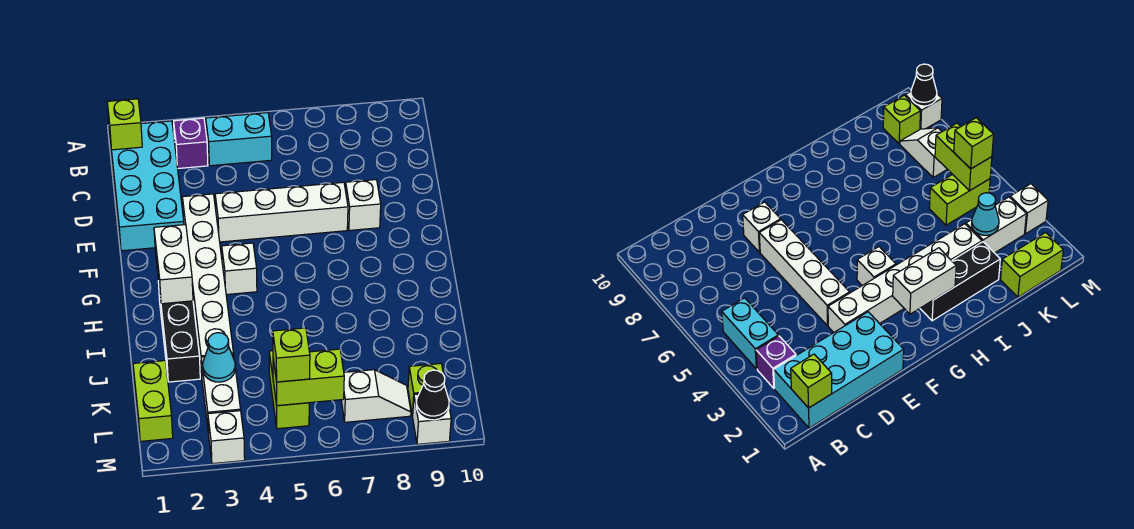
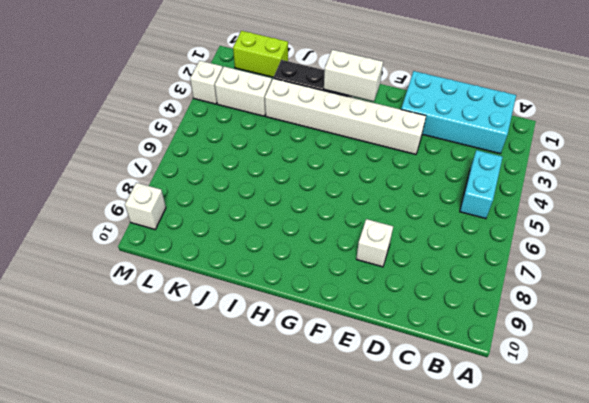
none -> purple brick B3 level 1
none -> white brick E4:E7 level 1
none -> white brick G4 level 1

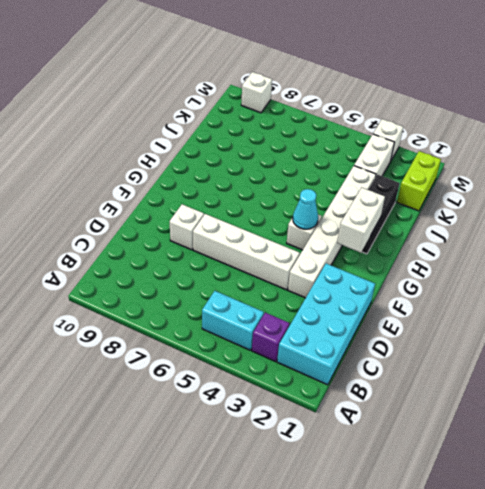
cyan cone G4 level 2 -> cyan cone K3 level 2
none -> lime brick K5:L5 level 1
none -> white slope L7:L8 level 1 top 7
none -> lime brick L9 level 1

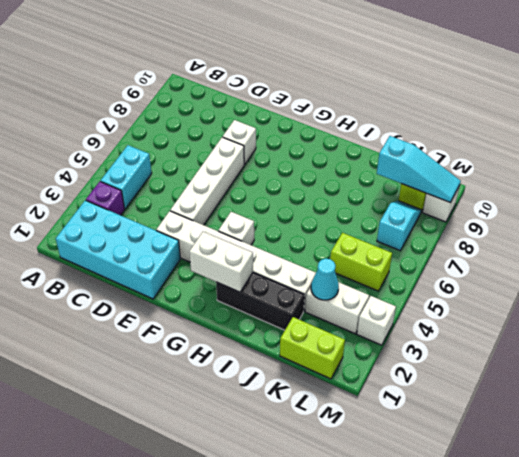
cyan slope K9:M9 level 2 top K -> black cone M9 level 2
cyan slope L7:L8 level 1 top 7 -> white slope L7:L8 level 1 top 7
none -> lime brick B1 level 2
none -> lime brick L5:L6 level 2
none -> lime brick L5 level 3

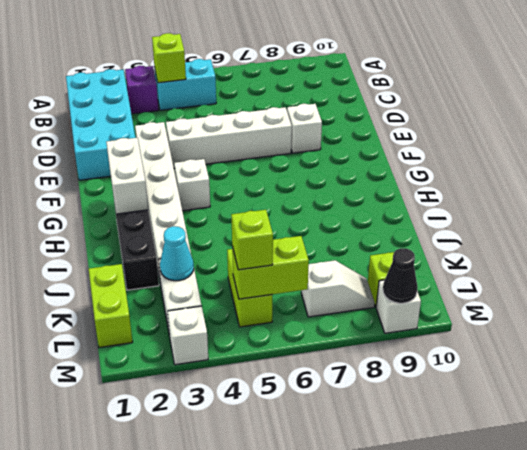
lime brick B4 level 2 -> lime brick B1 level 2

